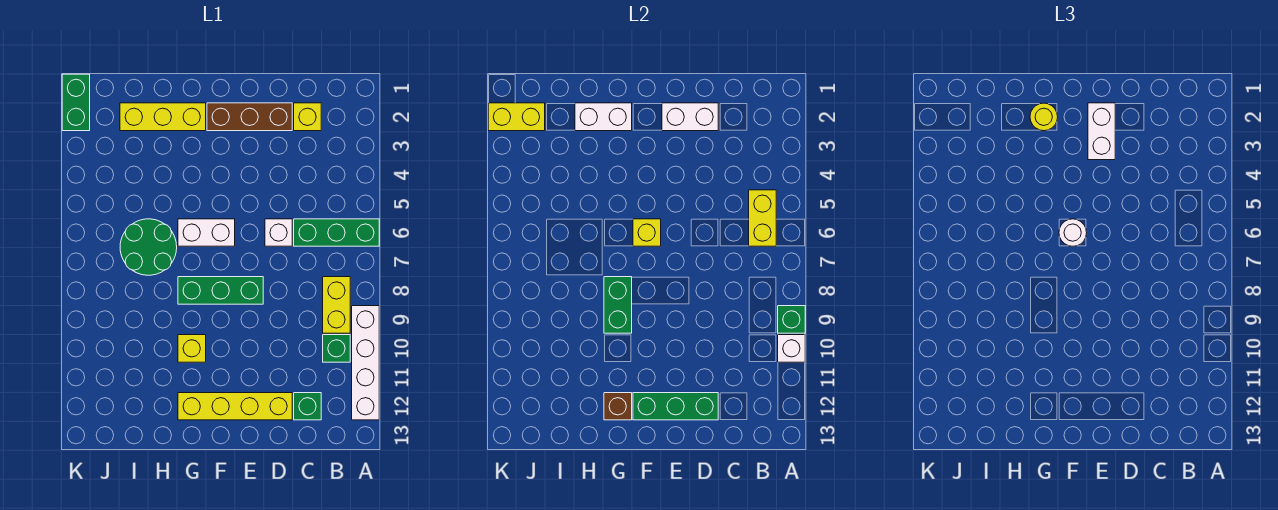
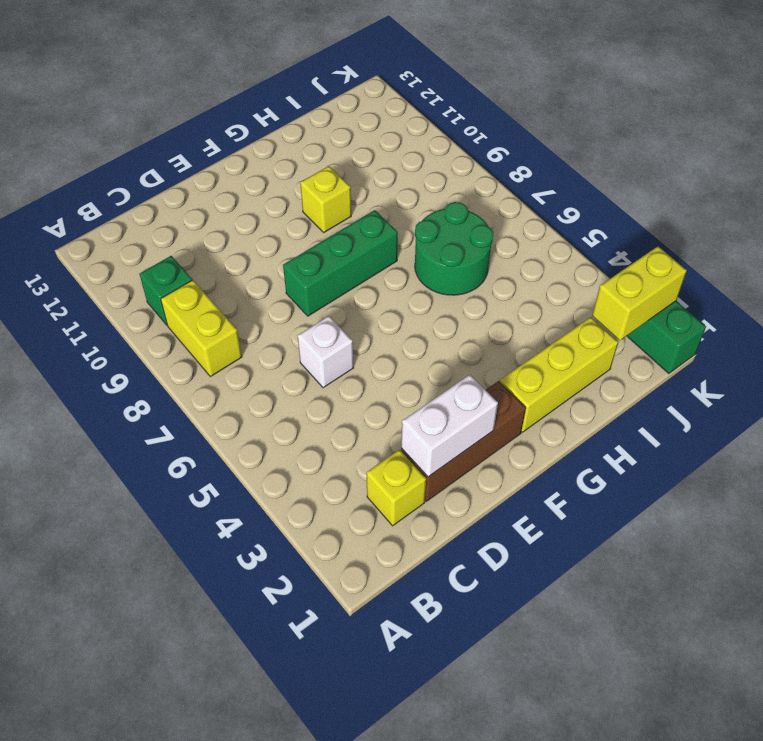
none -> green brick A6:C6 level 1
none -> white brick A9:A12 level 1
none -> green brick C12 level 1

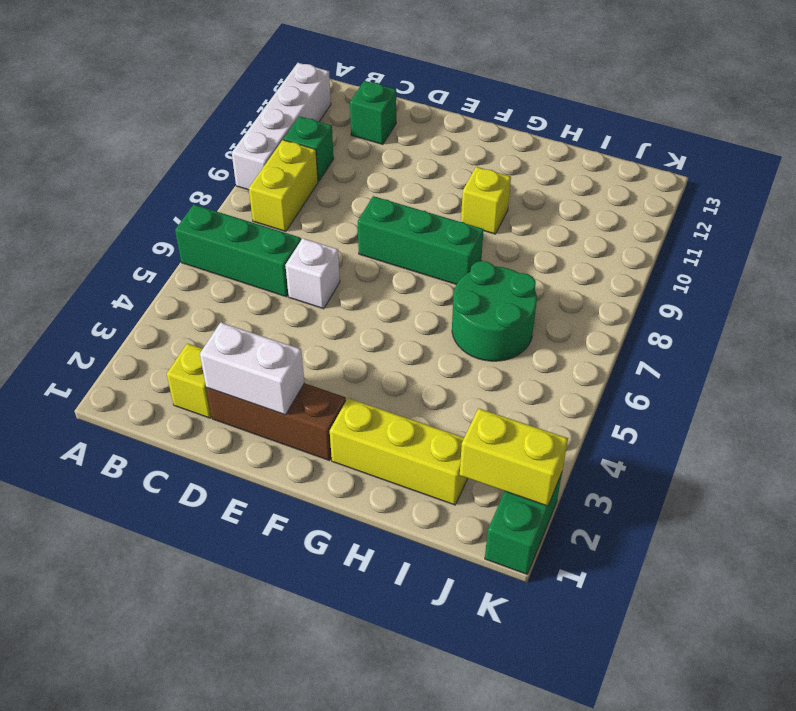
none -> yellow brick D12:G12 level 1
none -> white brick F6:G6 level 1
none -> green brick A9 level 2

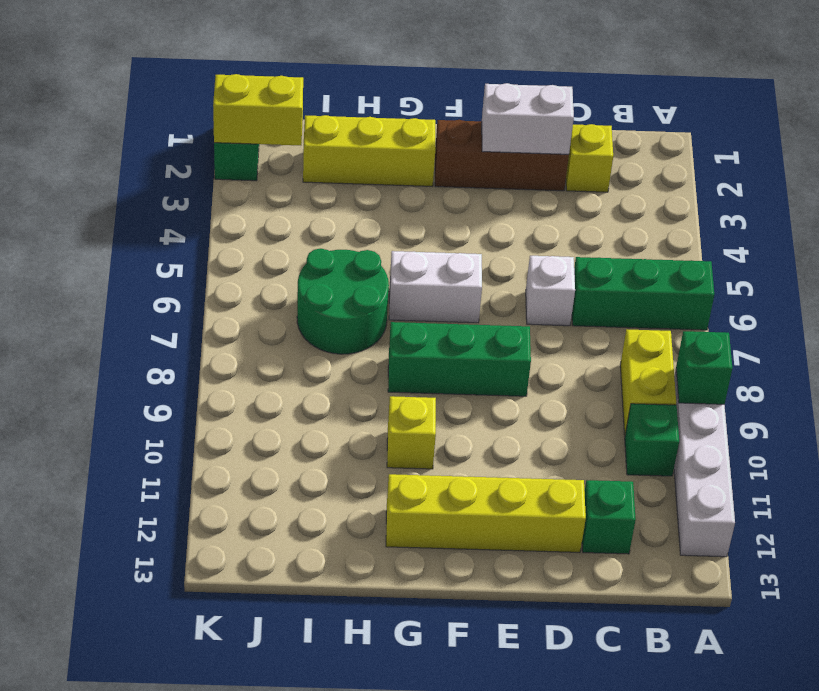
none -> white brick A10 level 2
none -> yellow brick B5:B6 level 2
none -> green brick D12:F12 level 2

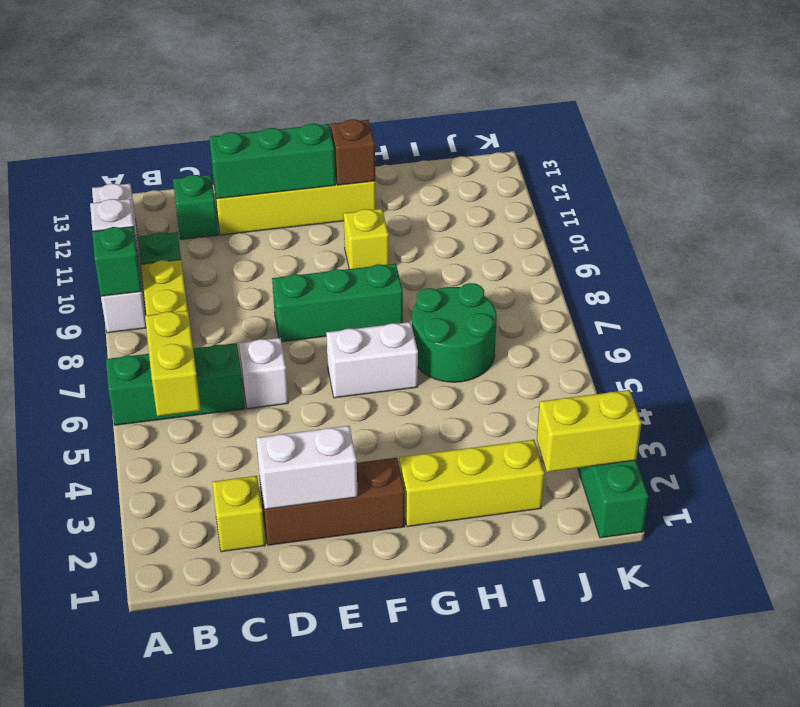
none -> yellow brick F6 level 2
none -> white brick G2:H2 level 2
none -> green brick G8:G9 level 2

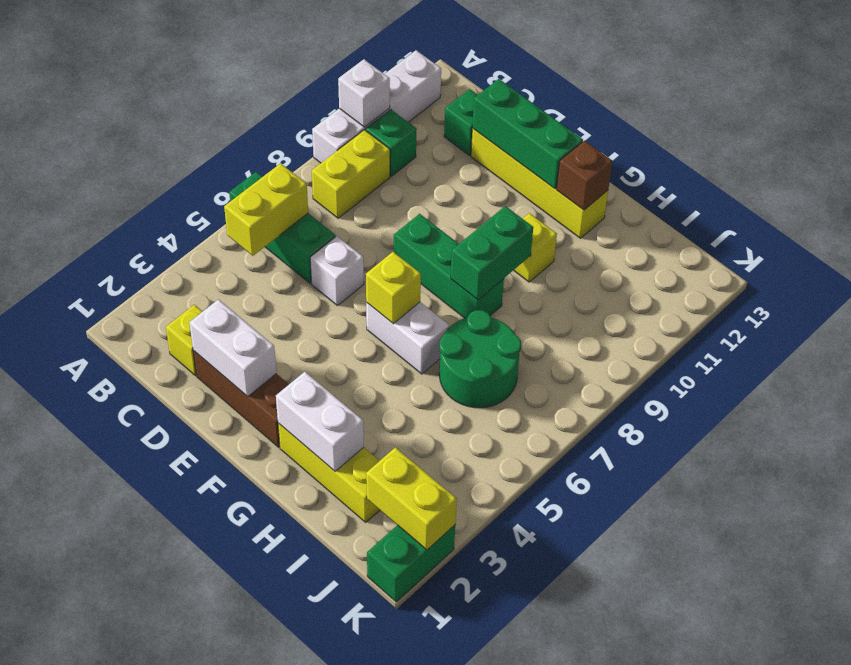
none -> green brick A9 level 2
none -> white brick E2:E3 level 3
none -> white round brick F6 level 3

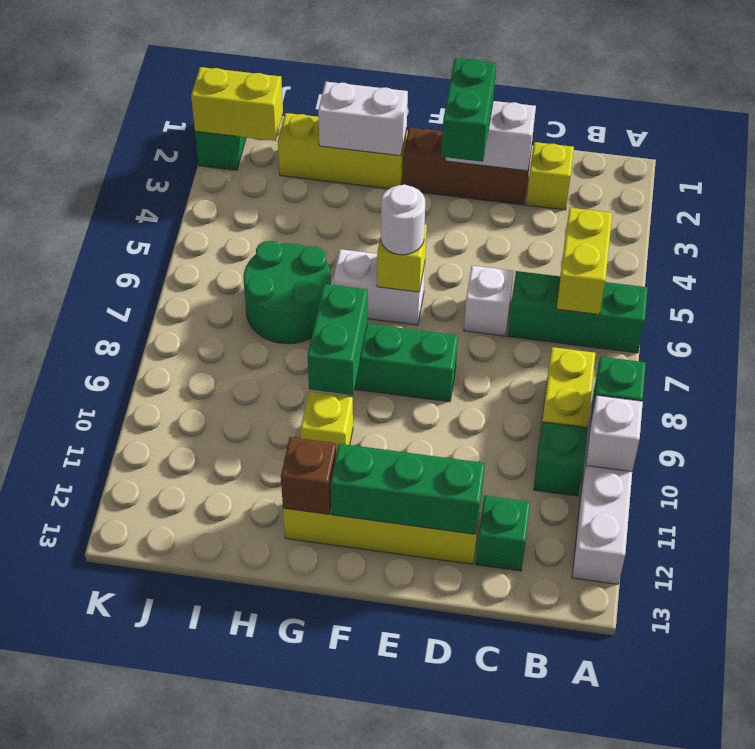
green brick E2:E3 level 3 -> white brick E2:E3 level 3
none -> yellow round brick G2 level 3

